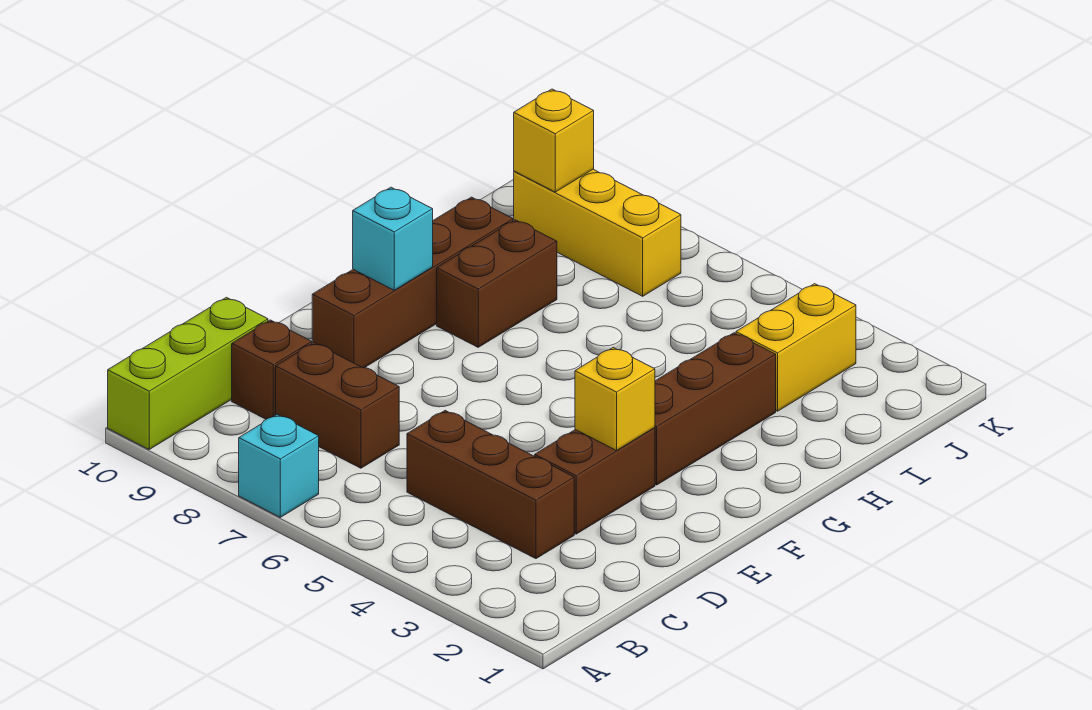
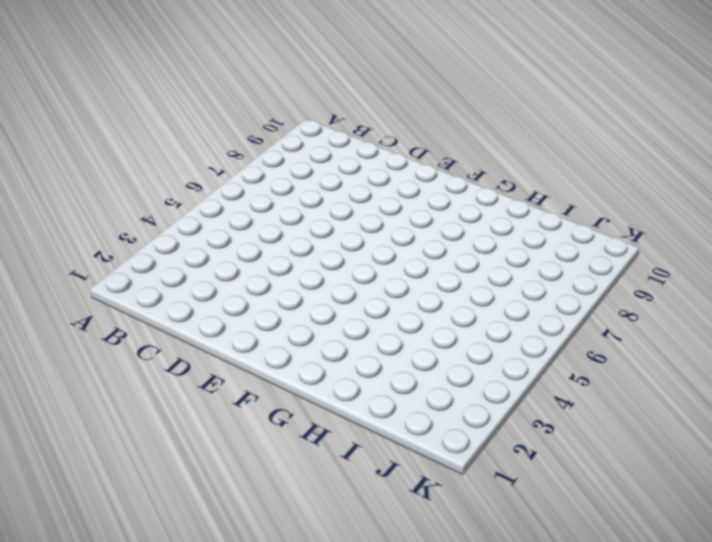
none -> cyan brick A7 level 1
none -> lime brick A10:C10 level 1
none -> brown brick C3:C5 level 1

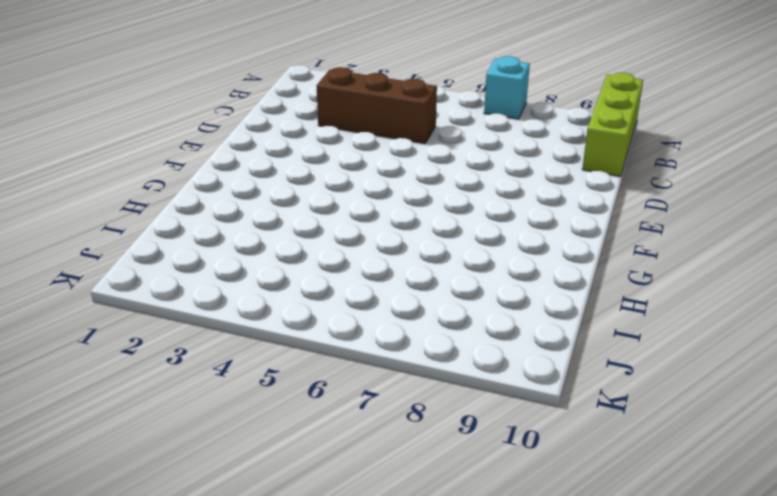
none -> brown brick C7:C8 level 1
none -> brown brick C9 level 1
none -> brown brick D3:E3 level 1

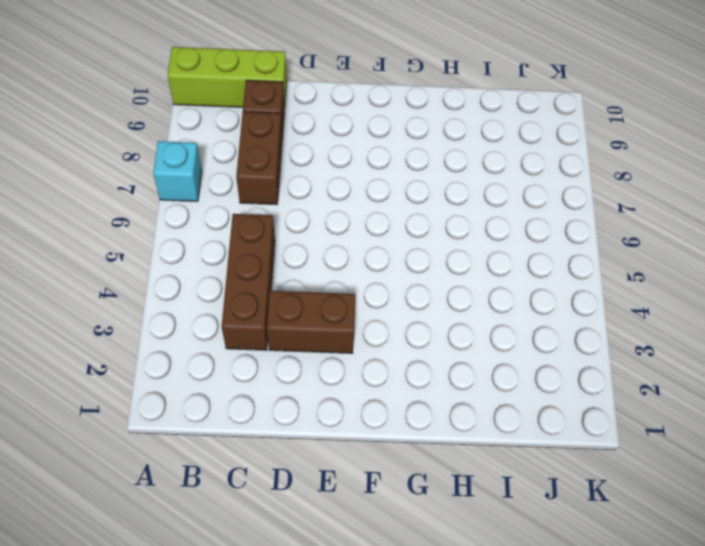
none -> brown brick E9:H9 level 1
none -> brown brick F3:H3 level 1
none -> brown brick G8:H8 level 1

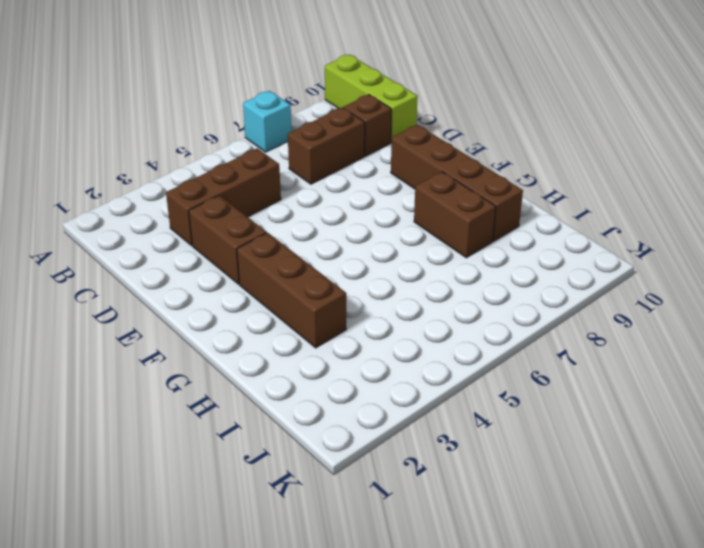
none -> yellow brick I3:J3 level 1
none -> yellow brick J7:J9 level 1
none -> yellow brick E3 level 2

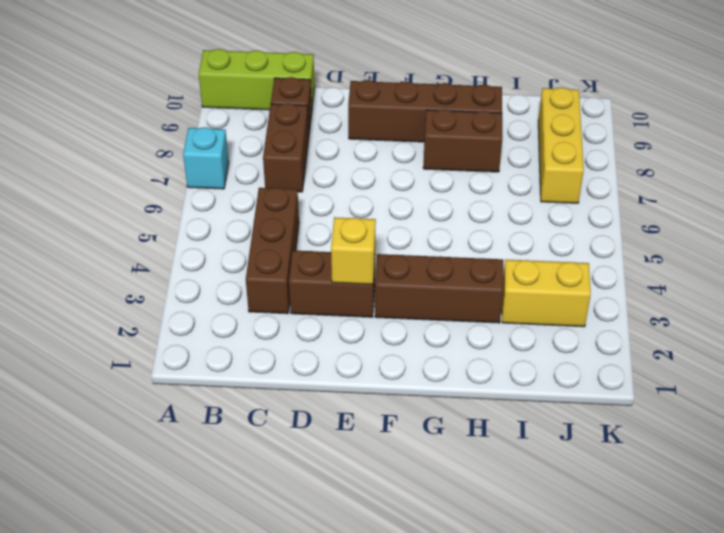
none -> cyan brick F9 level 2
none -> yellow brick J9 level 2

